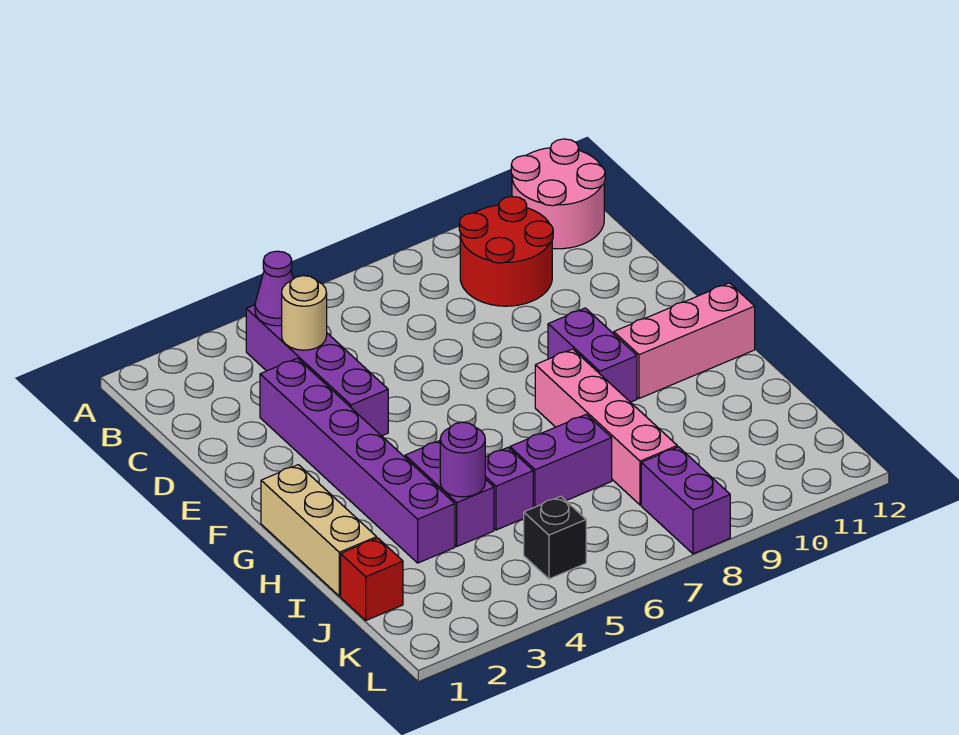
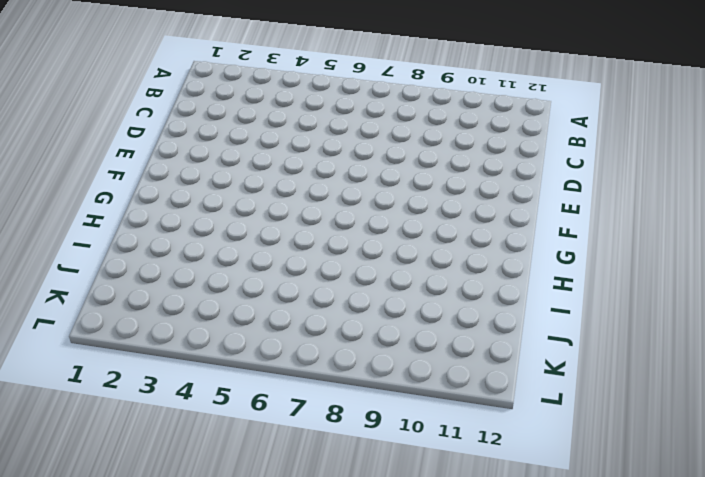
none -> pink round brick A11:B12 level 1
none -> purple brick B4:E4 level 1
none -> red round brick B9:C10 level 1

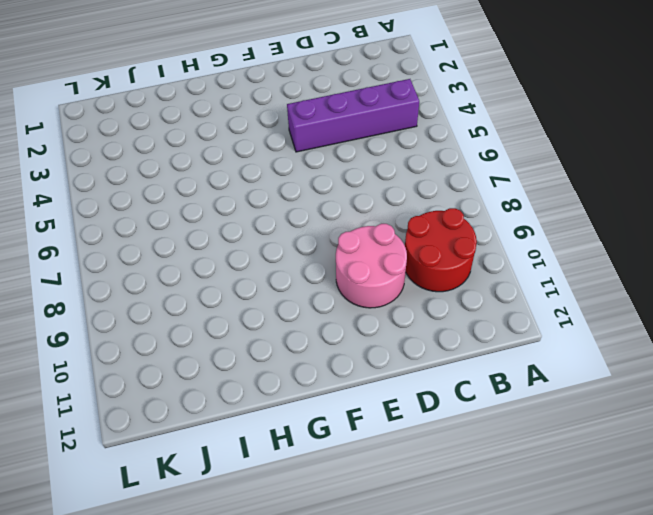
pink round brick D9:E10 level 1 -> pink round brick A11:B12 level 1
none -> purple brick D3:I3 level 1
none -> purple brick F9:G9 level 1
none -> tan brick G1:I1 level 1

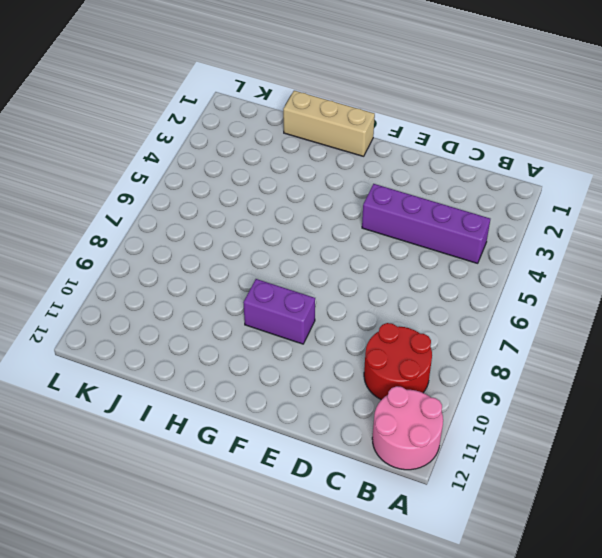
none -> purple brick D3:I3 level 1
none -> pink brick G8:J8 level 1
none -> pink brick G10:G12 level 1

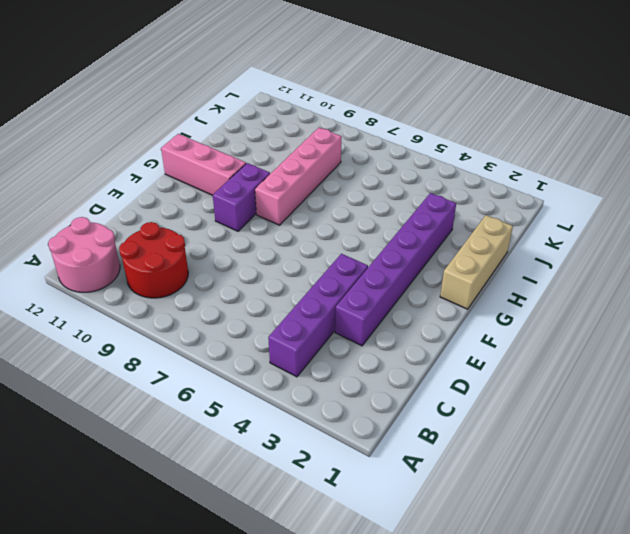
none -> purple brick H4:I4 level 1
none -> purple brick I5 level 1
none -> purple brick I6:I7 level 1

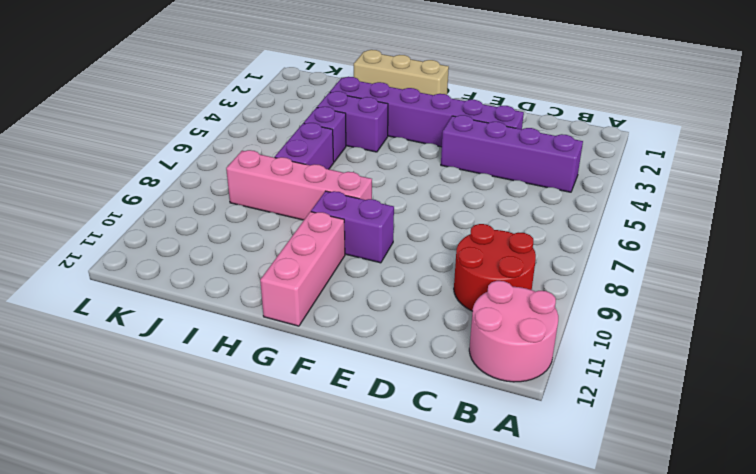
none -> red brick J1 level 1
none -> black brick K5 level 1
none -> purple brick K8:L8 level 1

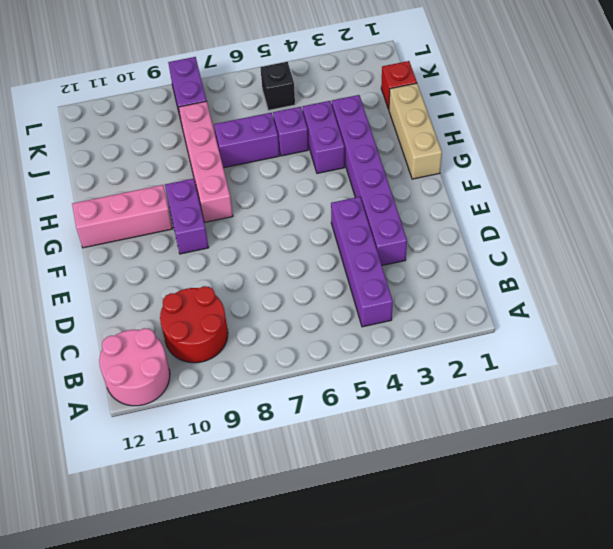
none -> purple cone B4 level 2
none -> tan round brick C4 level 2
none -> purple round brick I4 level 2

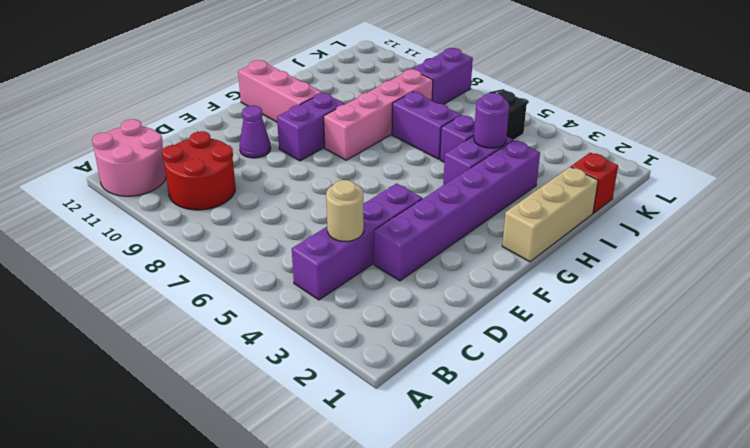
purple cone E10 level 1 -> purple cone B4 level 2

